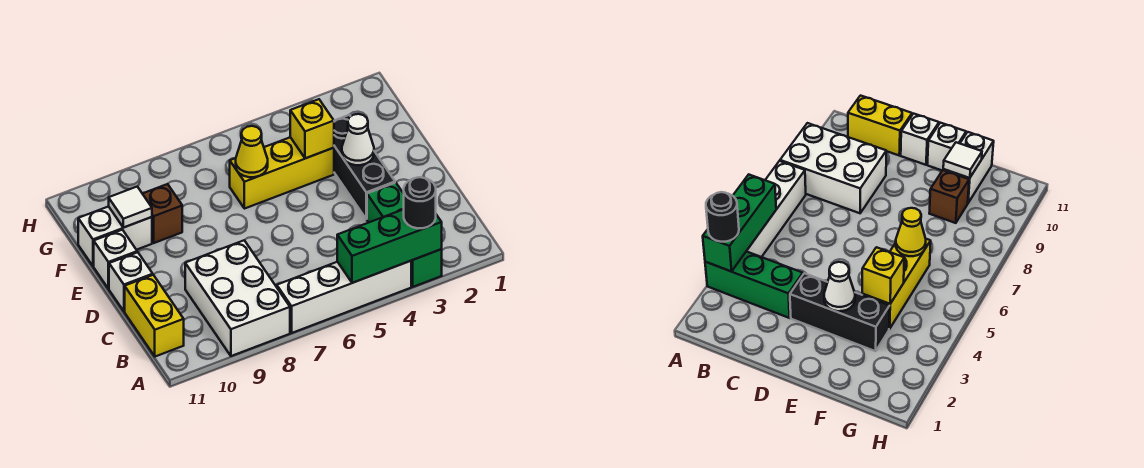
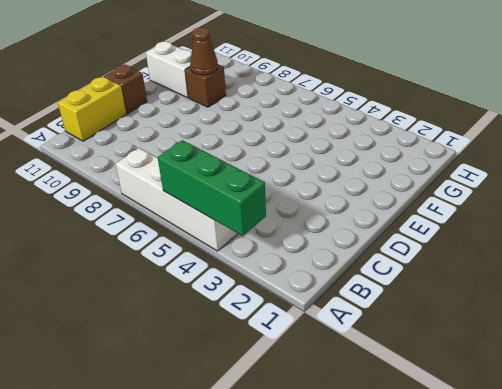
brown brick D11 level 1 -> white brick D11 level 1
brown cone F9 level 2 -> none
none -> green brick A3:C3 level 1
none -> white brick A8:C9 level 1
none -> black brick D3:F3 level 1

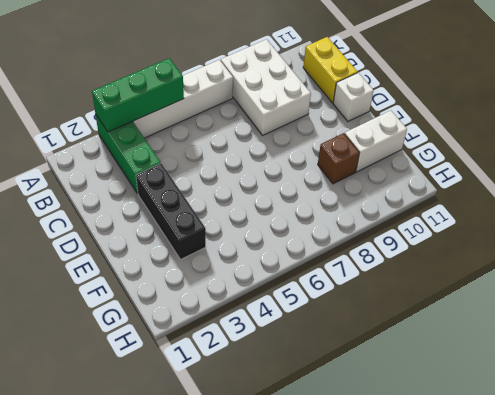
none -> white brick E11 level 1
none -> yellow brick F4:F6 level 1
none -> white cone E3 level 2

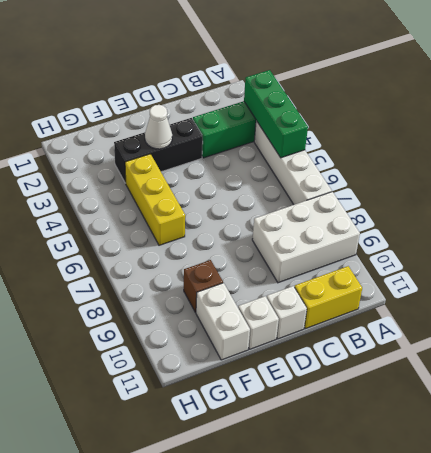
none -> yellow brick F4 level 2
none -> yellow cone F6 level 2
none -> white tile F10 level 2

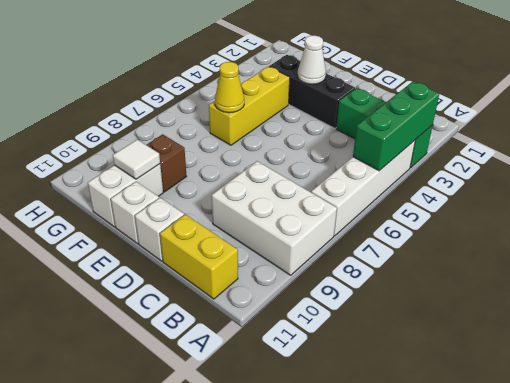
none -> yellow brick F4 level 2
none -> black round brick A3 level 3

